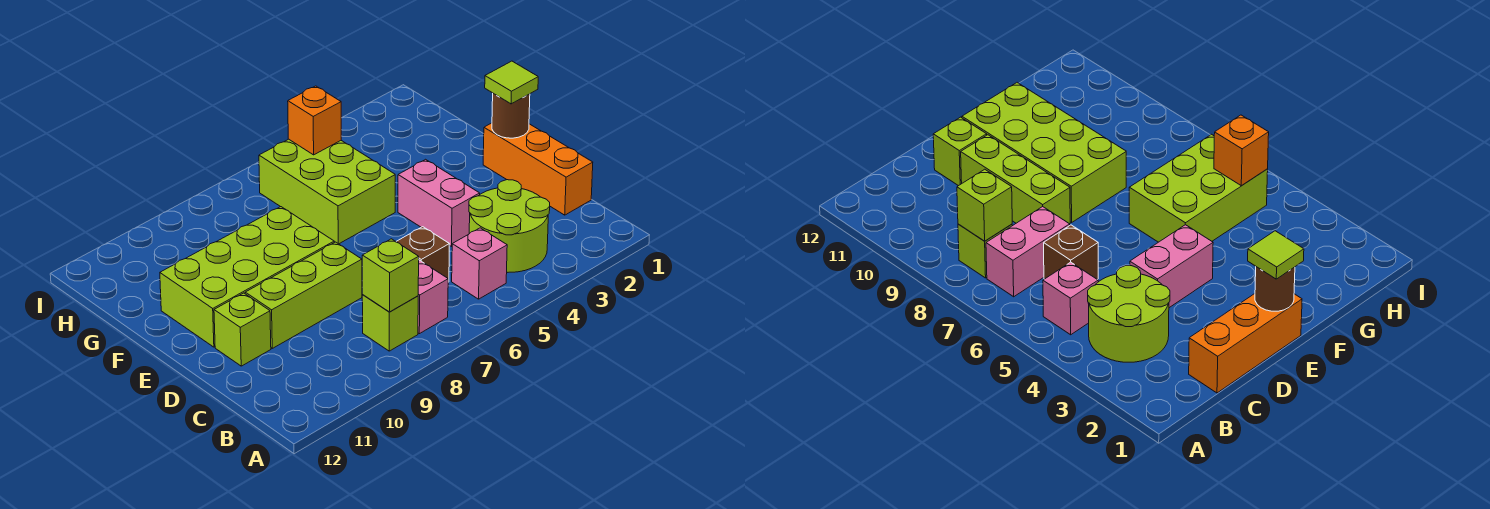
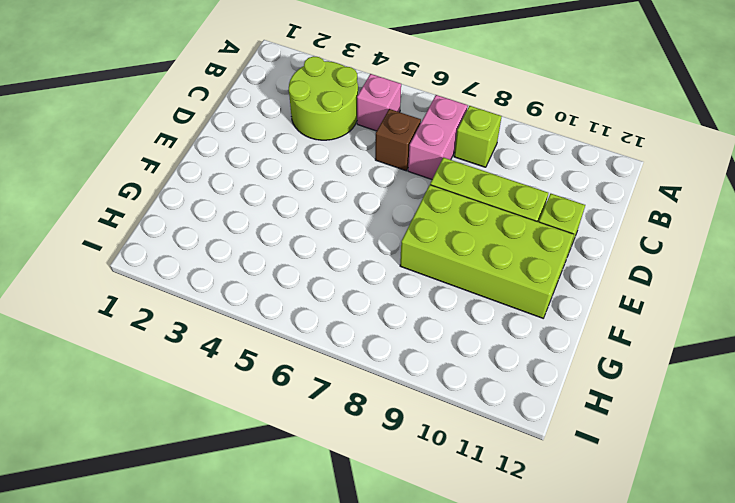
none -> orange brick C1:E1 level 1
none -> pink brick D4:E4 level 1
none -> lime brick F5:H6 level 1

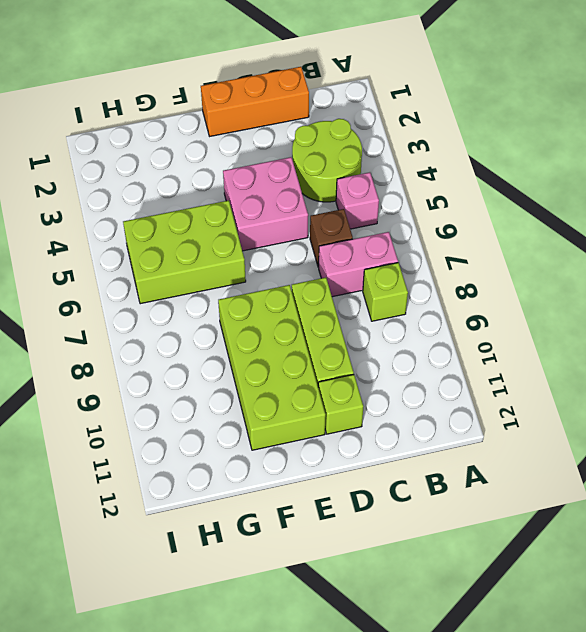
pink brick D4:E5 level 1 -> pink brick D4:E4 level 1
none -> lime brick B8 level 2
none -> brown round brick E1 level 2
none -> orange brick H5 level 2

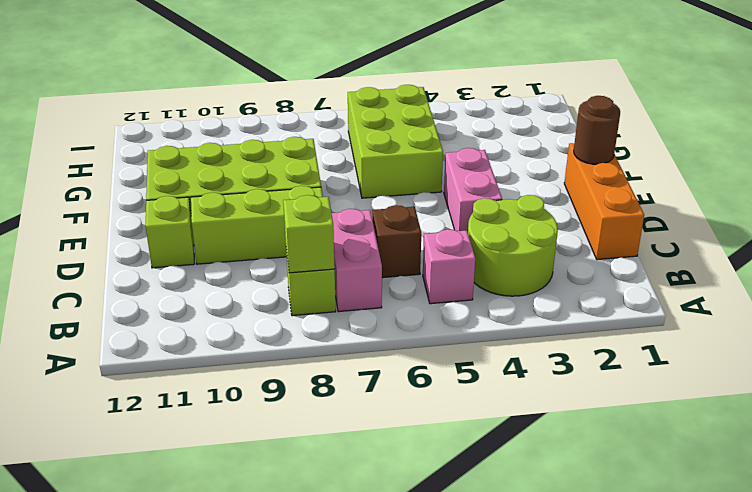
none -> orange brick H5 level 2
none -> lime tile E1 level 3

